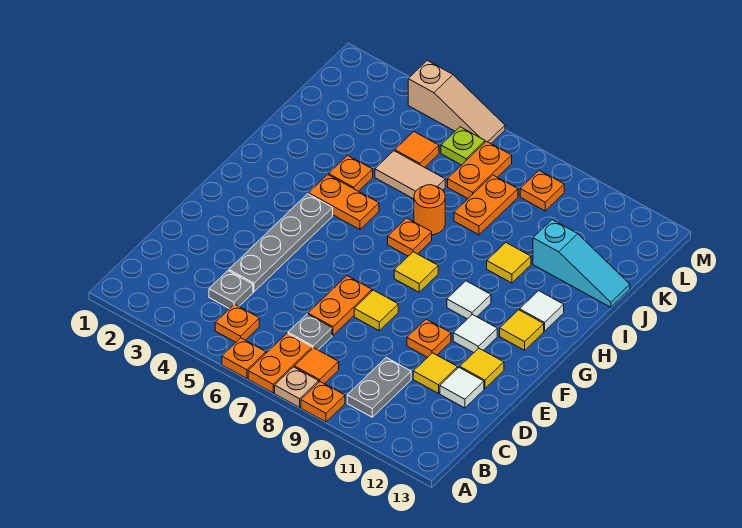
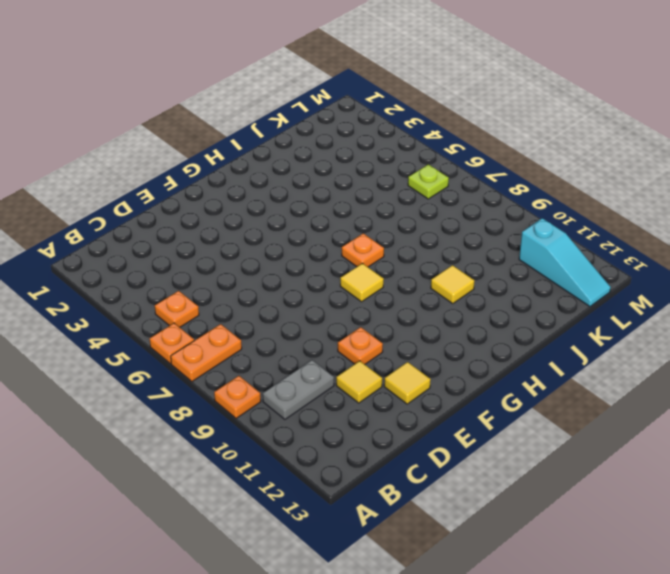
cyan slope L11:L13 level 1 top 11 -> cyan slope J11:J13 level 1 top 11
none -> tan plate A8 level 1
none -> orange tile B8 level 1
none -> grey plate C4 level 1
none -> grey plate C7 level 1

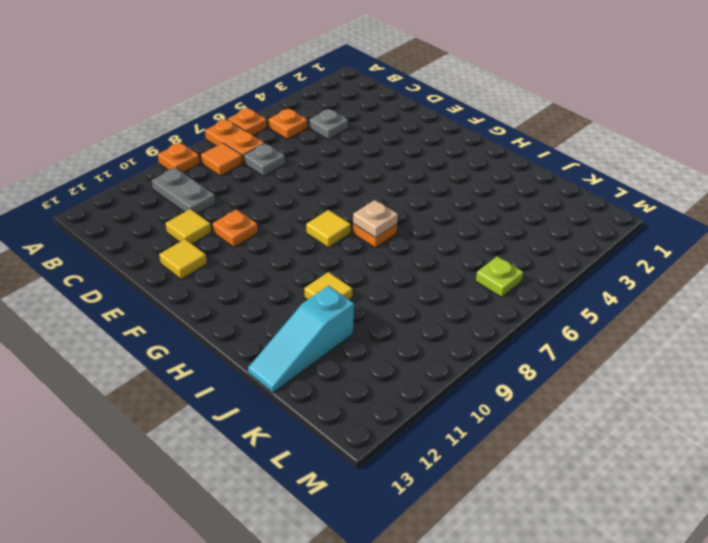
tan plate H7 level 2 -> tan plate A8 level 1
none -> grey plate D4:G4 level 1
none -> orange plate D7:E7 level 1
none -> white tile D12 level 1
none -> yellow tile E8 level 1

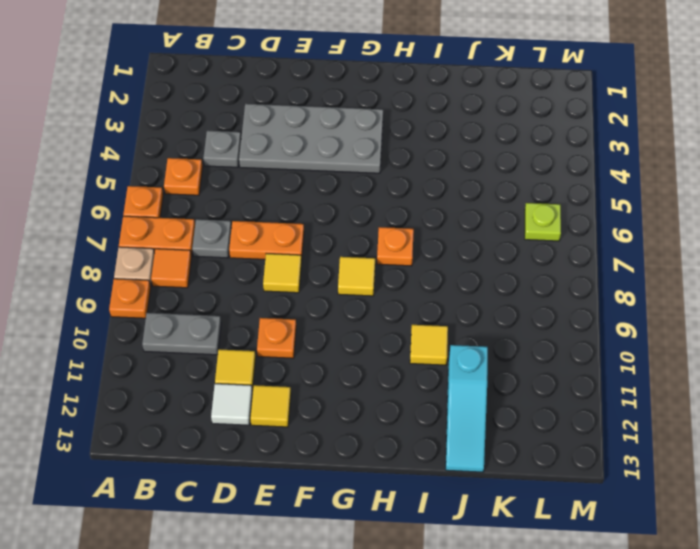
grey plate D3:G4 level 1 -> grey plate D4:G4 level 1
none -> white tile F11 level 1
none -> white tile G10 level 1
none -> yellow tile G12 level 1
none -> orange plate H4:H5 level 1

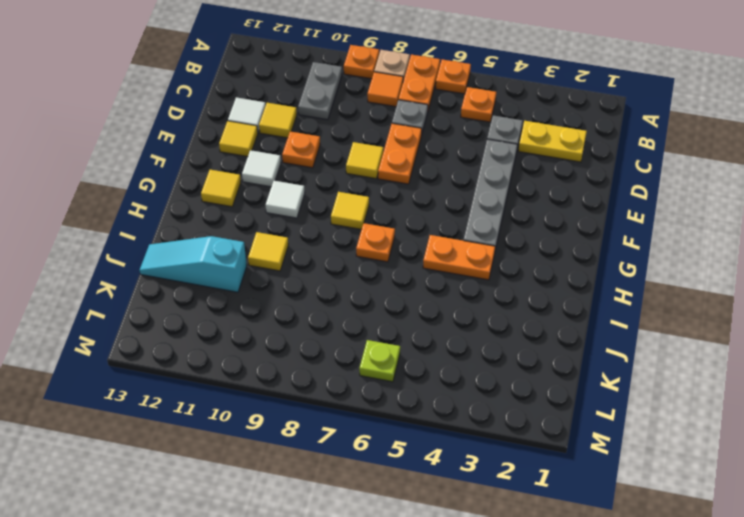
yellow plate C2:C3 level 1 -> none
none -> white tile H12 level 1
none -> orange plate I4 level 1
none -> orange round brick I7 level 1
none -> tan tile J5:J6 level 1

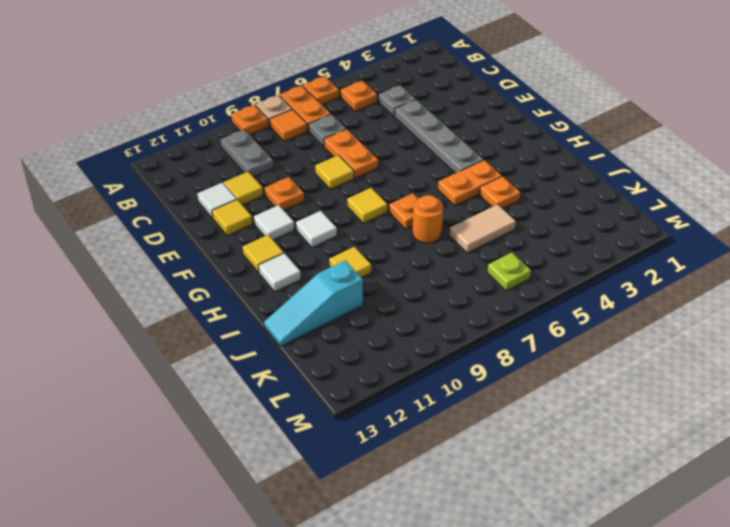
none -> orange plate J8:K8 level 1
none -> orange tile K5 level 1
none -> orange plate K7:L7 level 1
none -> orange plate L9 level 1

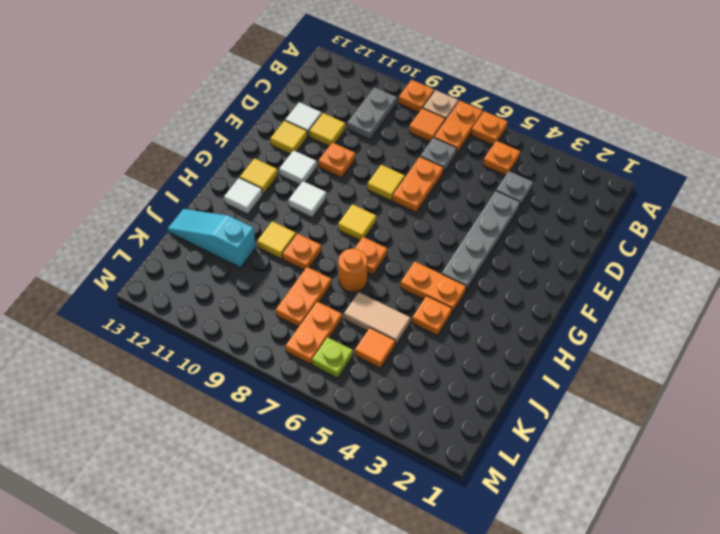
orange plate I9 level 1 -> orange plate L9 level 1
none -> tan slope M4:M6 level 1 top 4

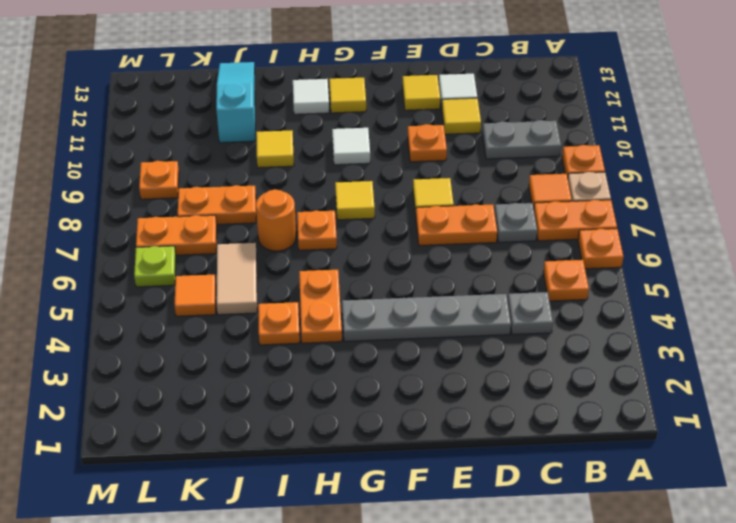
none -> white tile F11 level 1
none -> tan slope M4:M6 level 1 top 4

